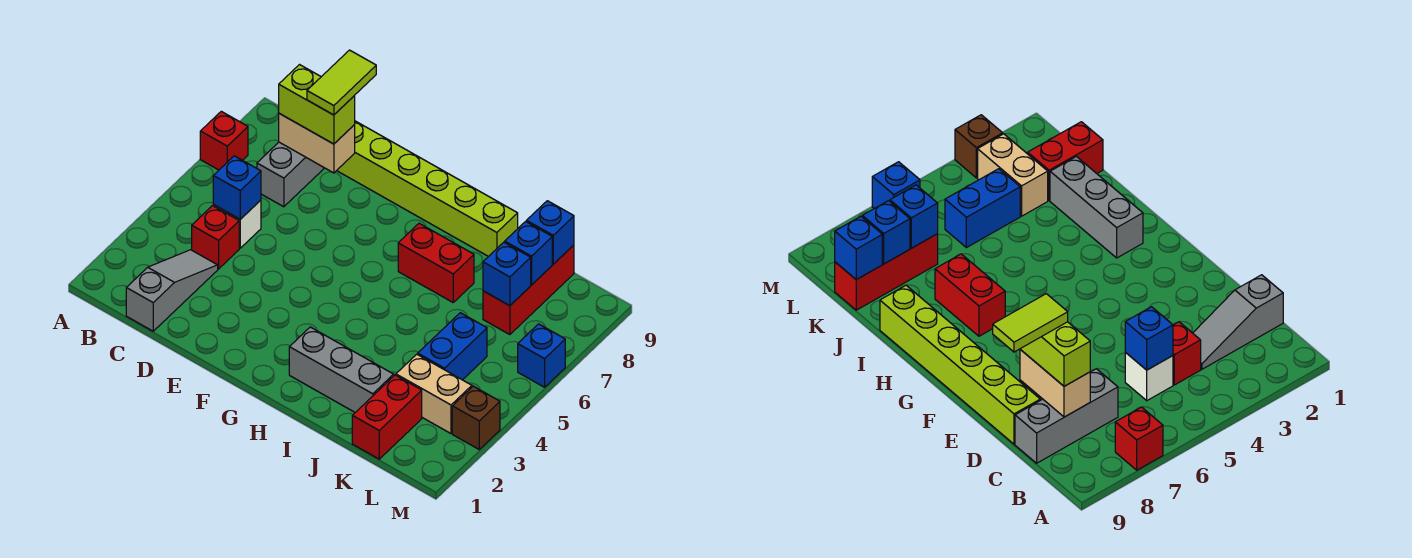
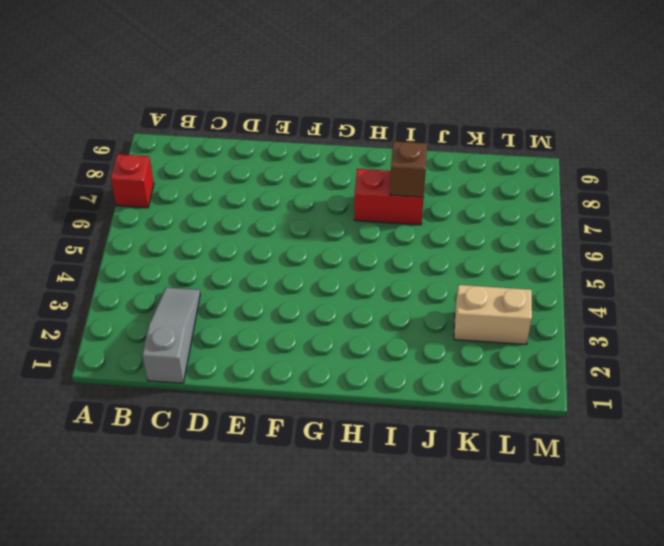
brown brick I7 level 2 -> brown brick M3 level 1
none -> red brick C4 level 1
none -> white brick C5 level 1
none -> grey brick C7:C9 level 1

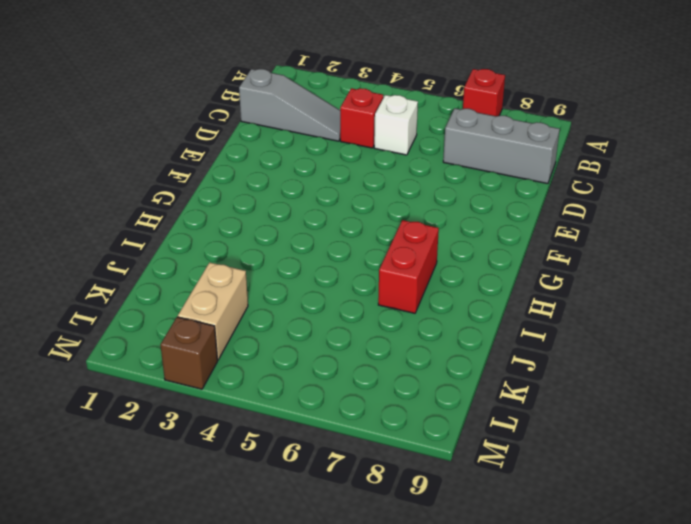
none -> lime brick D9:I9 level 1
none -> grey brick H2:J2 level 1
none -> red brick K1:K2 level 1

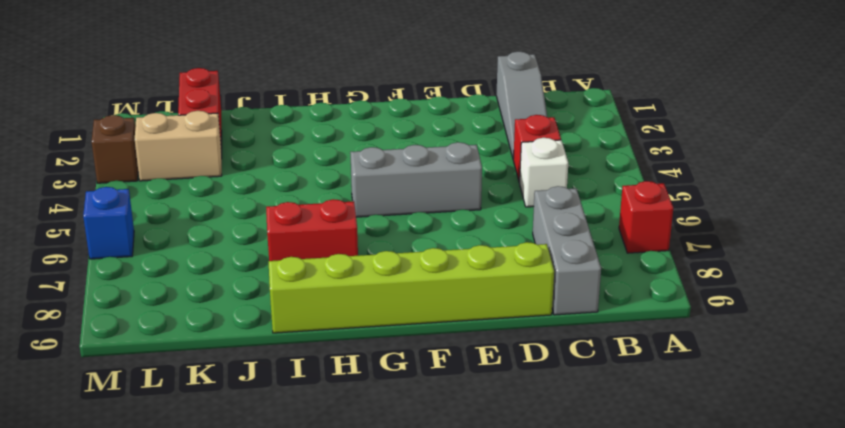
grey brick E5:G5 level 1 -> grey brick H2:J2 level 1
none -> blue brick K4:K5 level 1
none -> red brick K7:K9 level 1
none -> blue brick C5 level 2

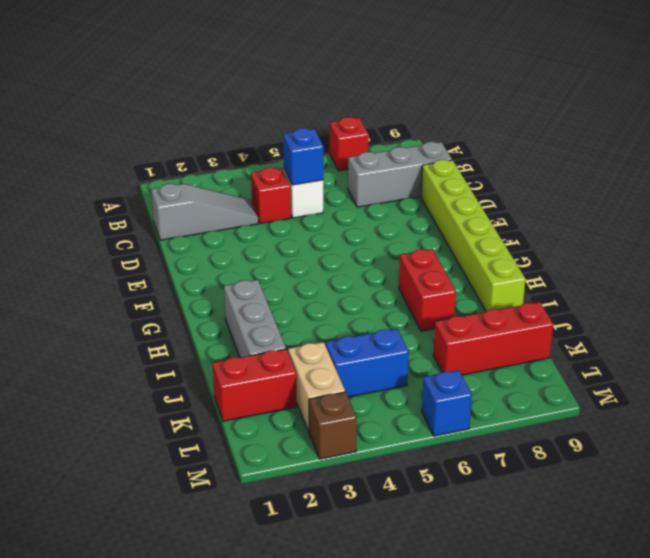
none -> tan brick C8:D8 level 2
none -> blue brick K7 level 2
none -> blue brick K8 level 2

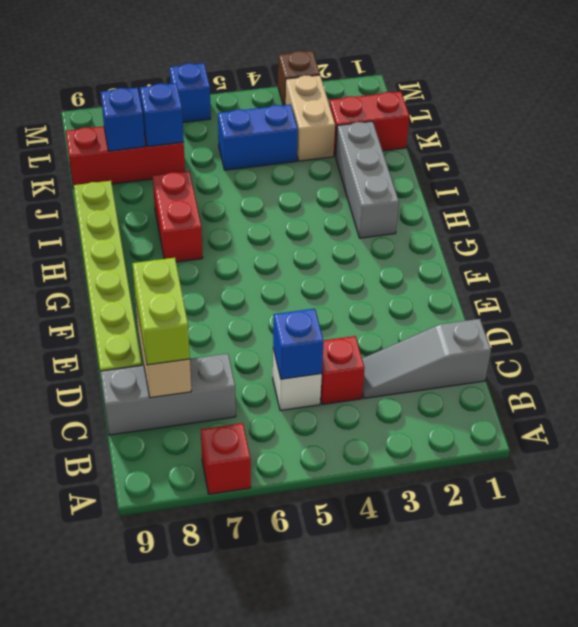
none -> blue brick K9 level 2
none -> lime tile D8:D9 level 4

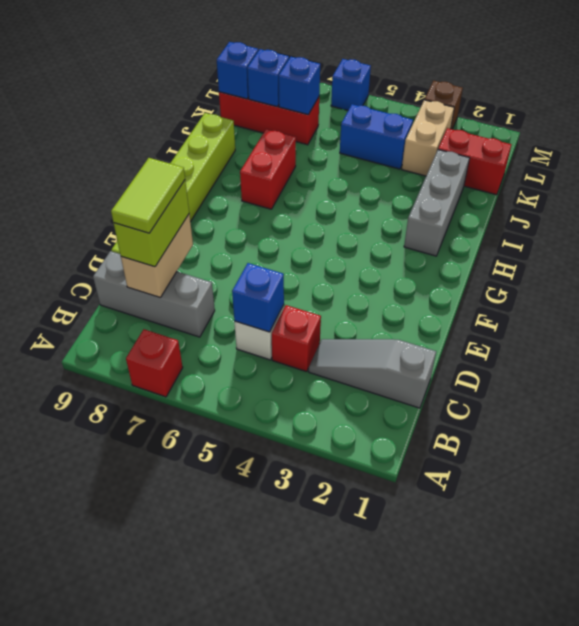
lime tile C8:D8 level 4 -> lime tile D8:D9 level 4

